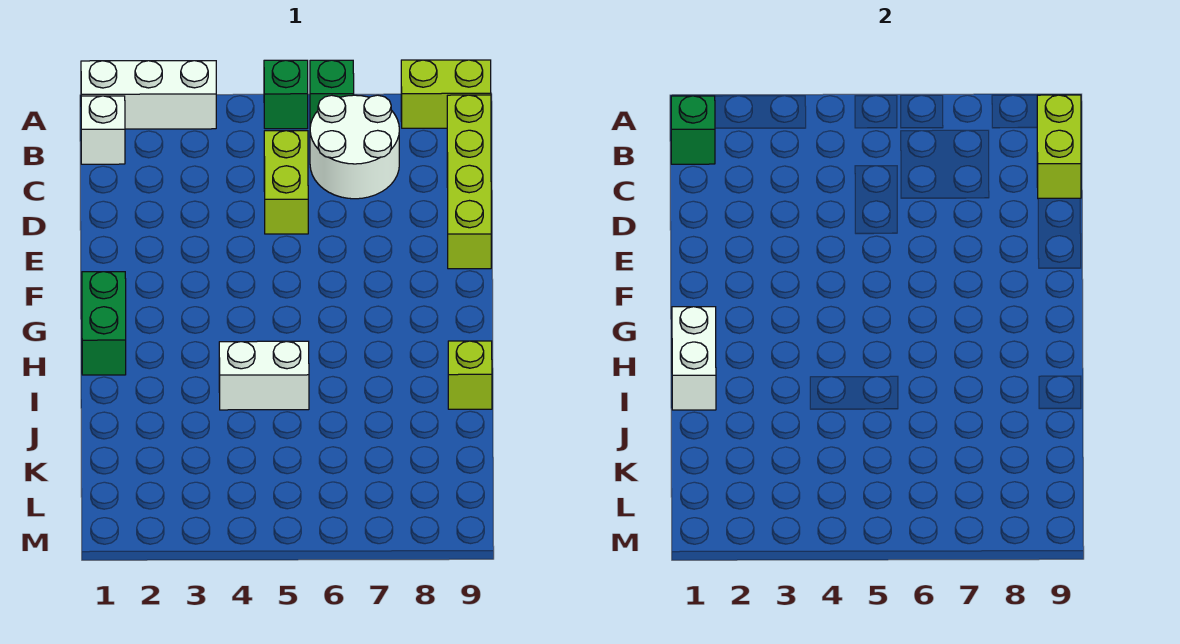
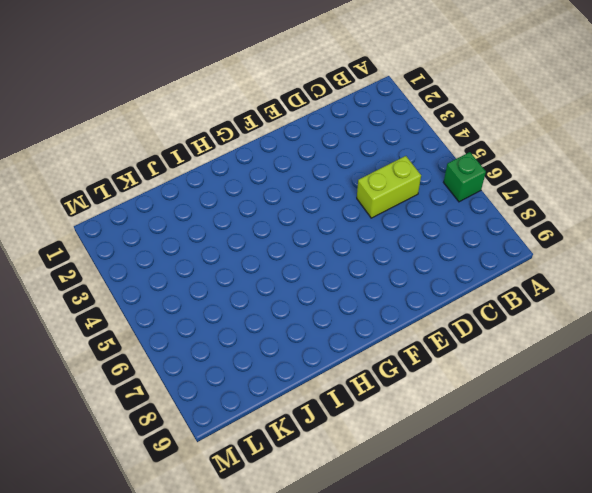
none -> white brick A1:A3 level 1
none -> green brick A5 level 1
none -> lime brick A8:A9 level 1

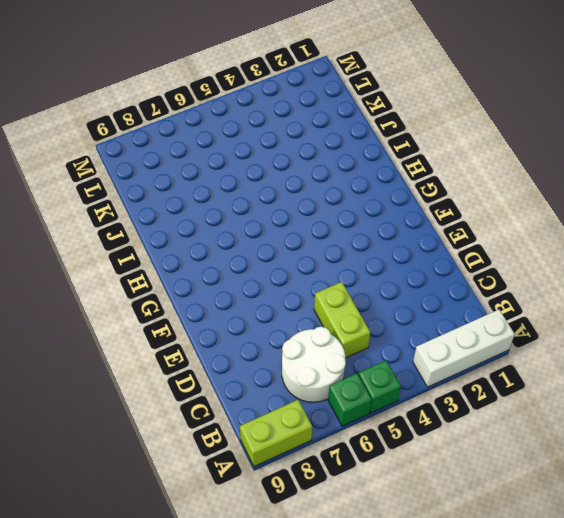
none -> white brick B1 level 1
none -> lime brick B9:E9 level 1
none -> green brick G1:H1 level 1

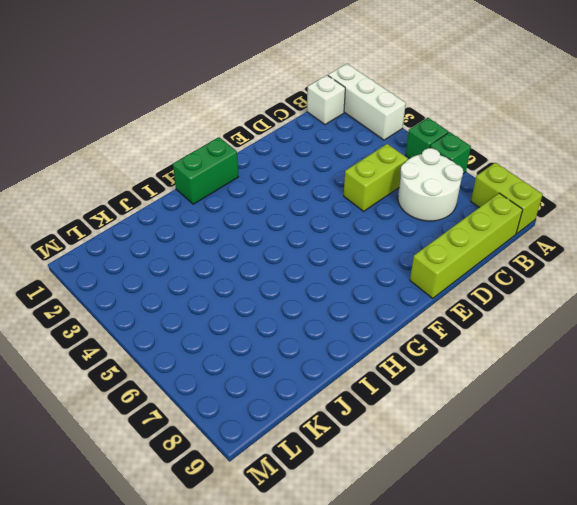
none -> white brick I4:I5 level 1
none -> lime brick I9 level 1
none -> green brick B1 level 2

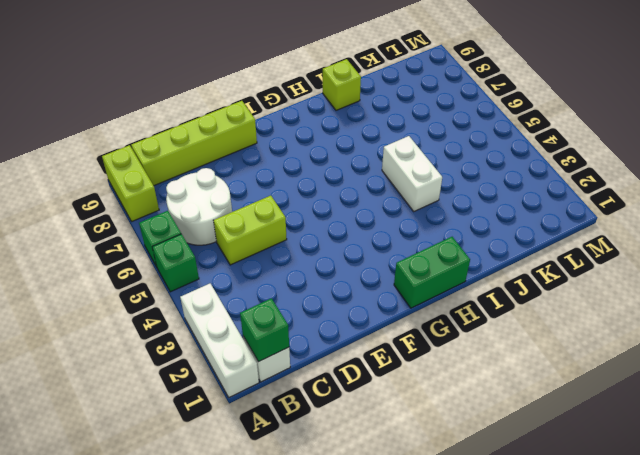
none -> lime brick B9:C9 level 2
none -> white brick H1:I1 level 2

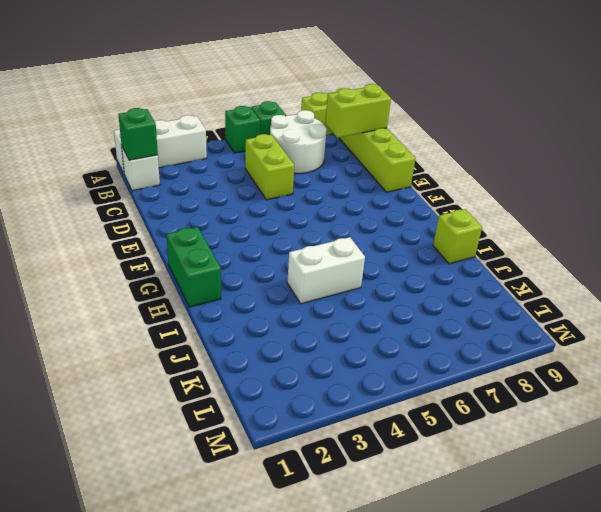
lime brick C8:C9 level 2 -> lime brick B9:C9 level 2
none -> white brick H1:I1 level 2

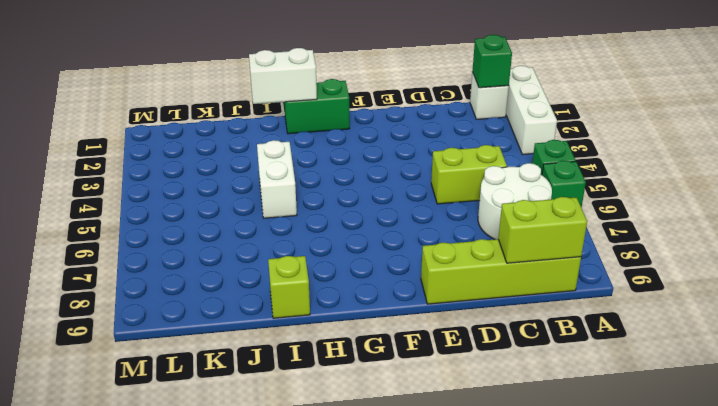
none -> lime brick A8:A9 level 1

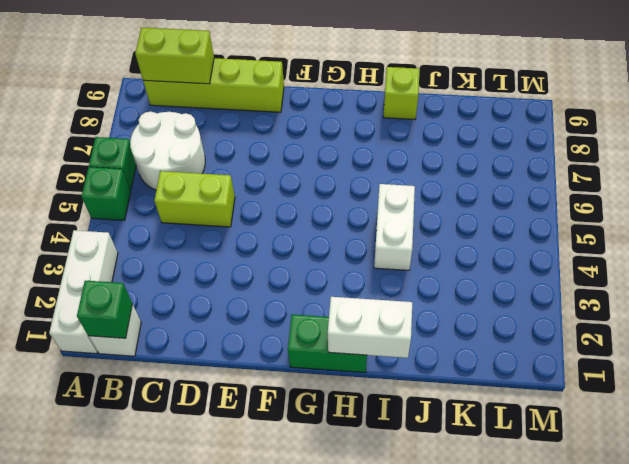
none -> lime brick A8:A9 level 1

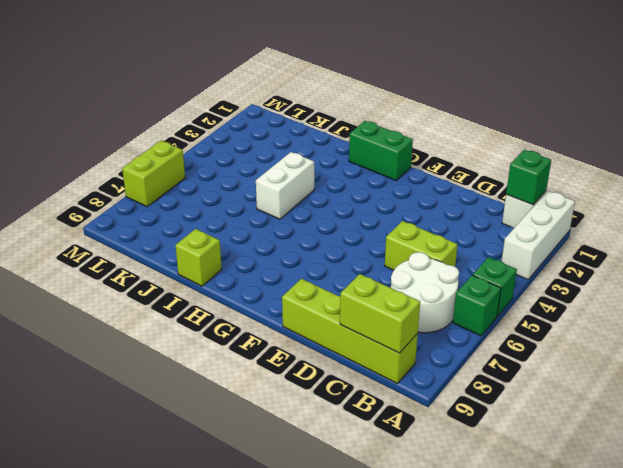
lime brick M6:M7 level 1 -> lime brick A8:A9 level 1
none -> white brick H1:I1 level 2

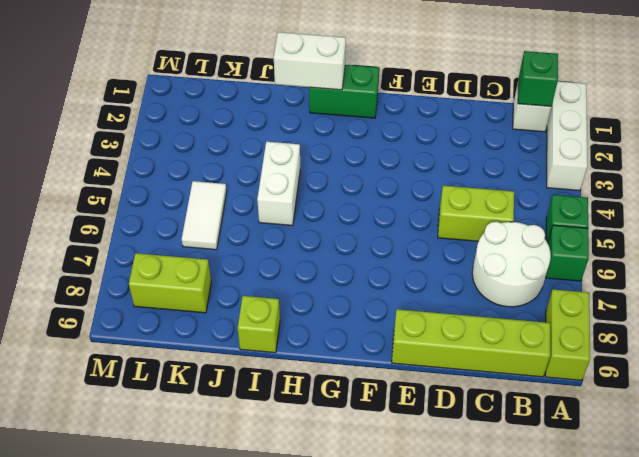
white tile K5:K6 level 1 -> none
lime brick K8:L8 level 1 -> lime brick B9:C9 level 2

